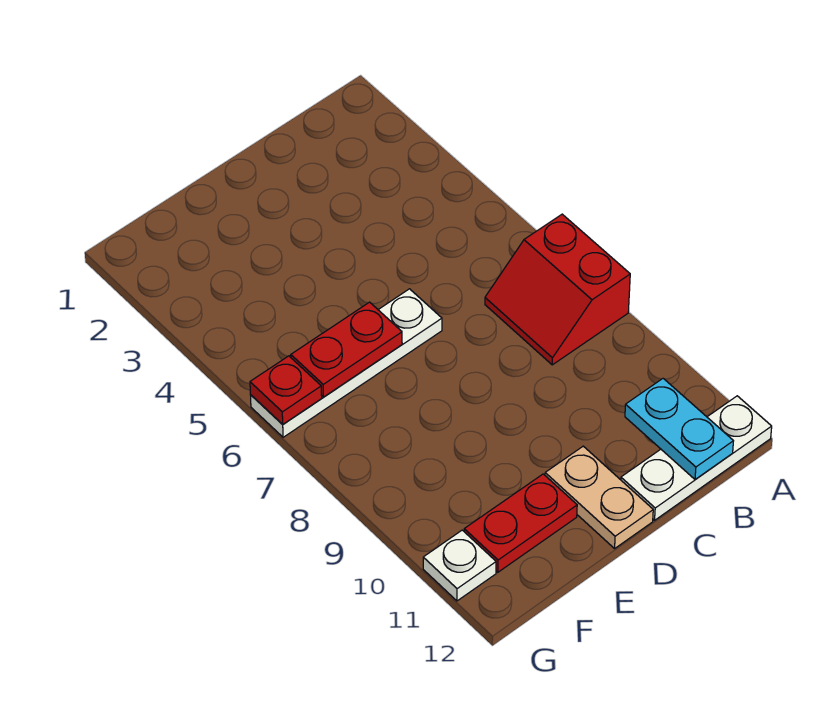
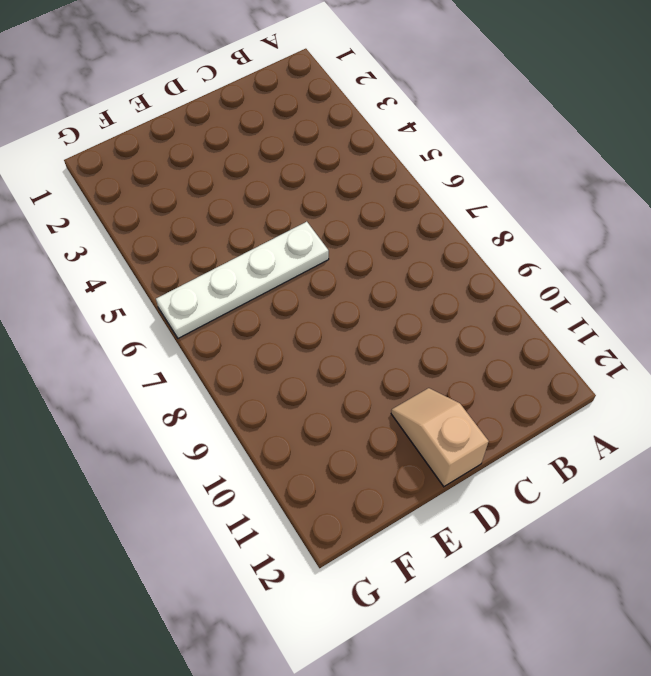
tan slope D11:D12 level 1 top 12 -> tan plate D11:D12 level 1
none -> red slope A7:B8 level 1 top A
none -> white plate A12:C12 level 1

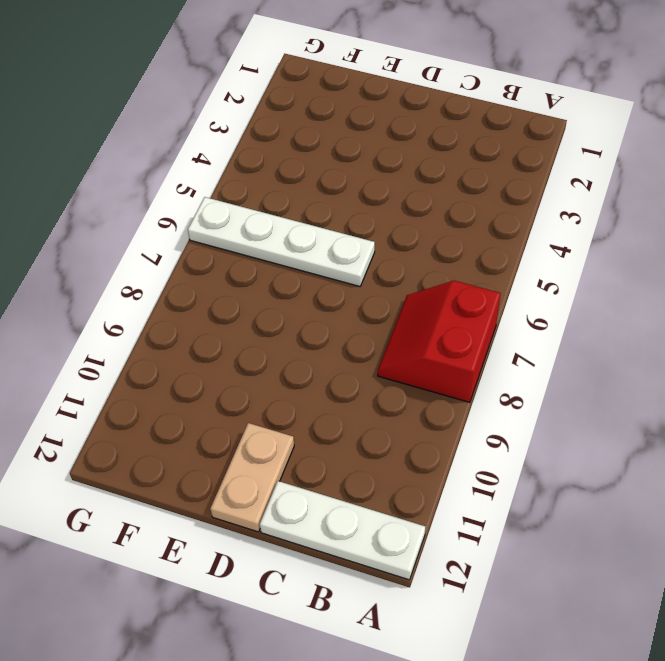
none -> red plate E11:F11 level 1
none -> white plate G11 level 1

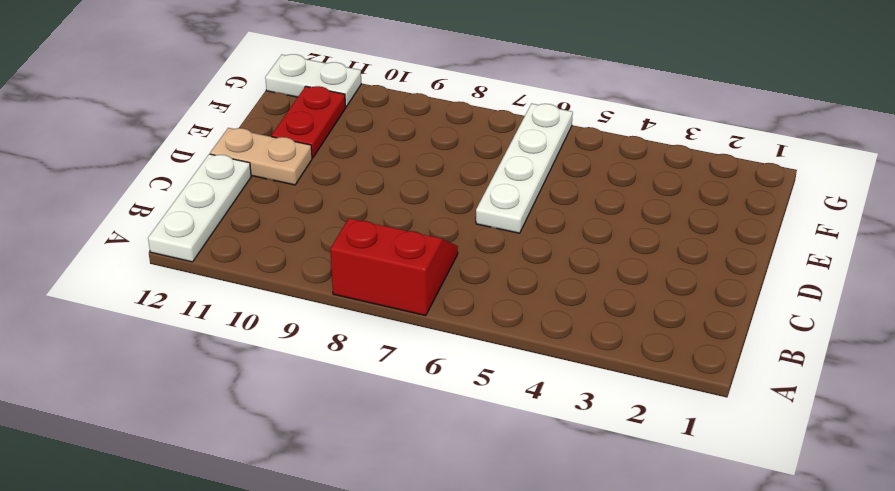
white plate G11:G12 level 1 -> white plate G11 level 1
none -> cyan plate B11:B12 level 2
none -> red plate E6:F6 level 2

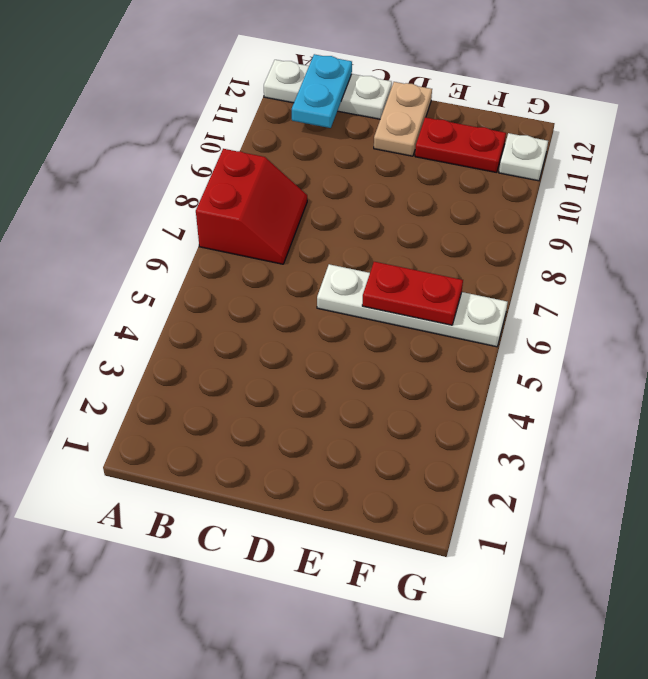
none -> red plate G6 level 2

